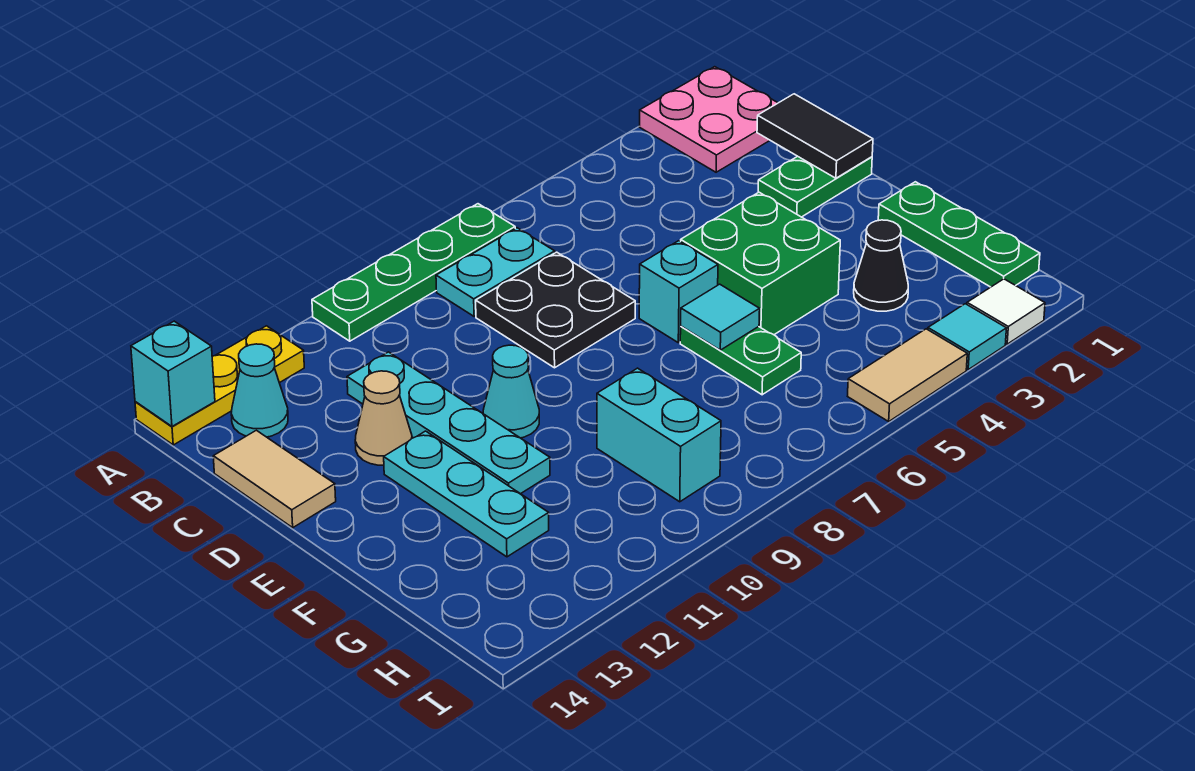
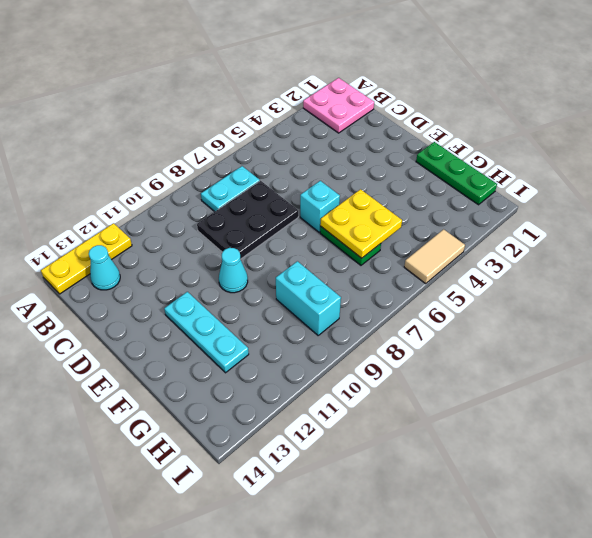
black plate C7:D9 level 1 -> black plate C7:D8 level 1
yellow plate F5:G6 level 2 -> cyan tile F6 level 2
none -> green plate A7:A10 level 1
none -> cyan plate C11:F11 level 1
none -> tan tile C14:D14 level 1

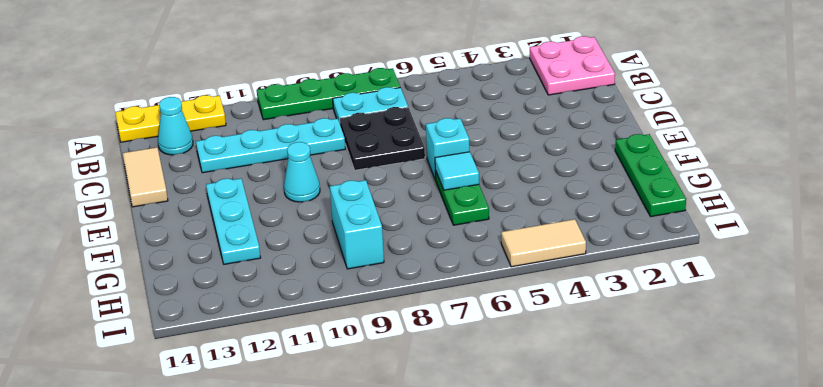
cyan plate C9:C12 level 1 -> cyan plate C11:F11 level 1
none -> green plate D1:D2 level 1
none -> tan cone D12 level 1
none -> green brick E4:F5 level 1

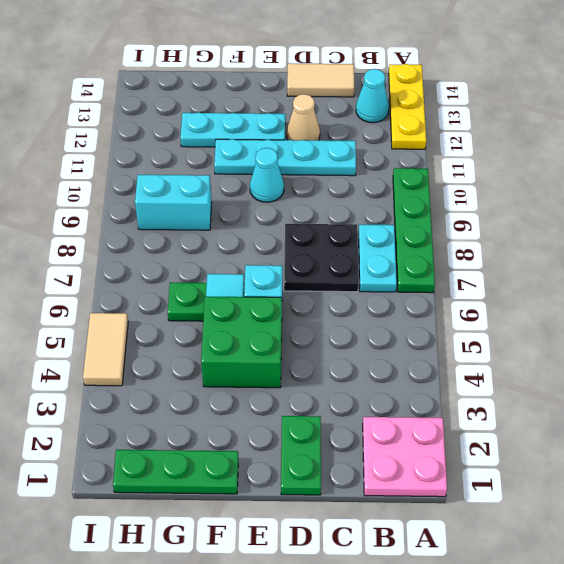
none -> black cone G3 level 1
none -> white tile I2 level 1
none -> cyan tile I3 level 1

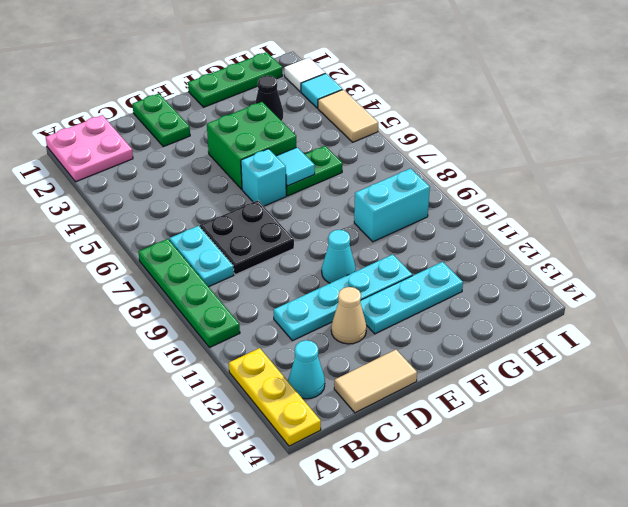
none -> cyan brick A14 level 2
none -> black tile C1:D1 level 2

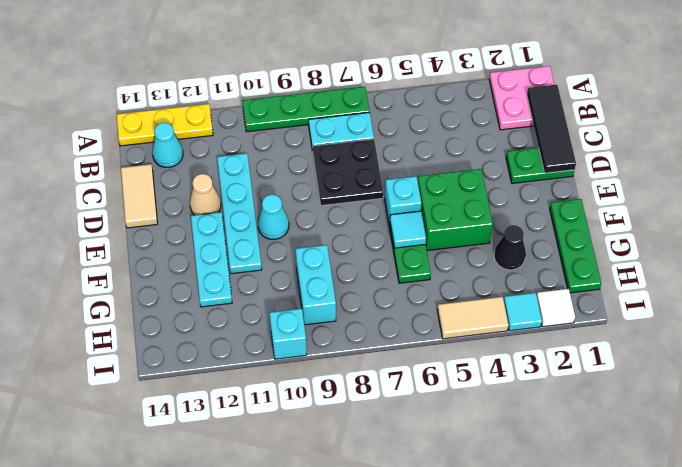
black tile B1:D1 level 2 -> black tile C1:D1 level 2
cyan brick I10 level 1 -> cyan brick A14 level 2

